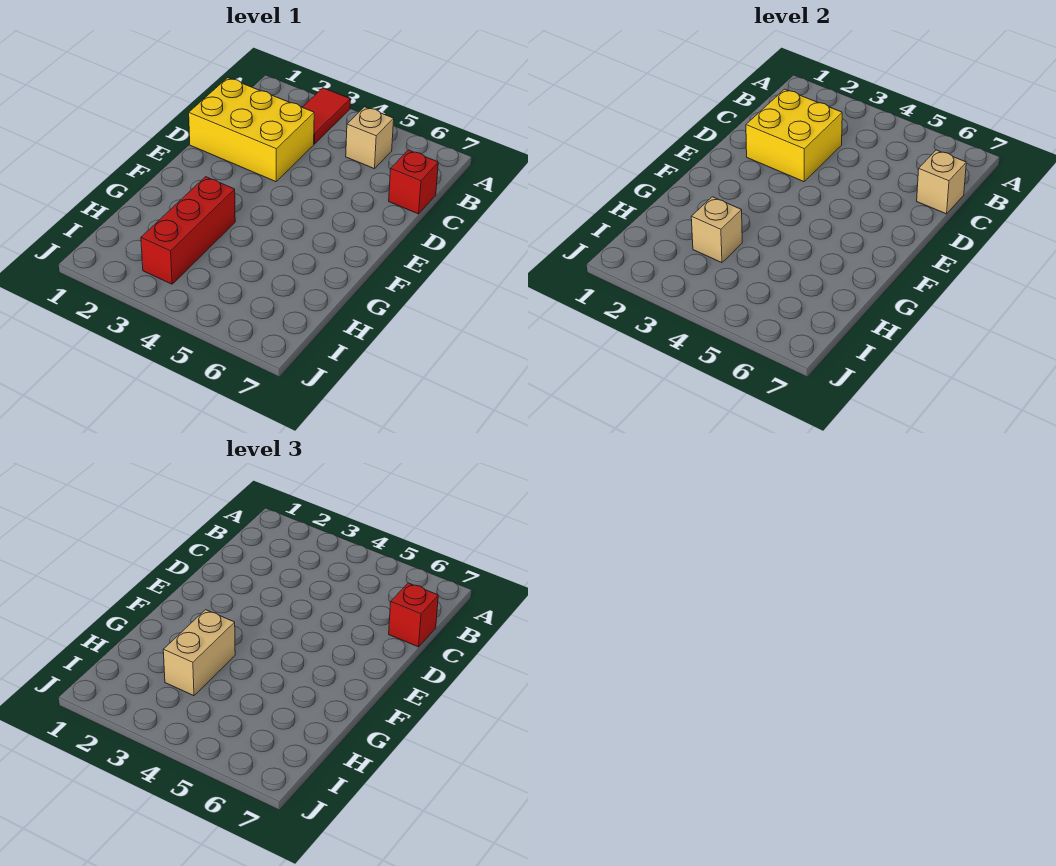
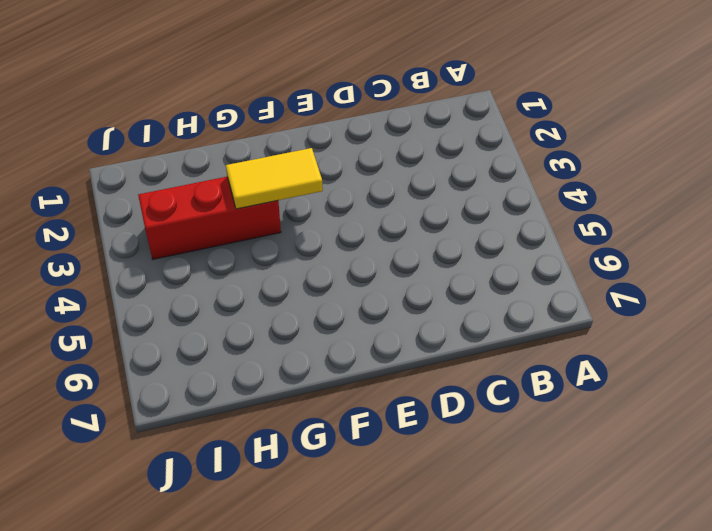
yellow tile F3:G3 level 2 -> none
none -> red tile A3:B3 level 1
none -> tan brick B5 level 1

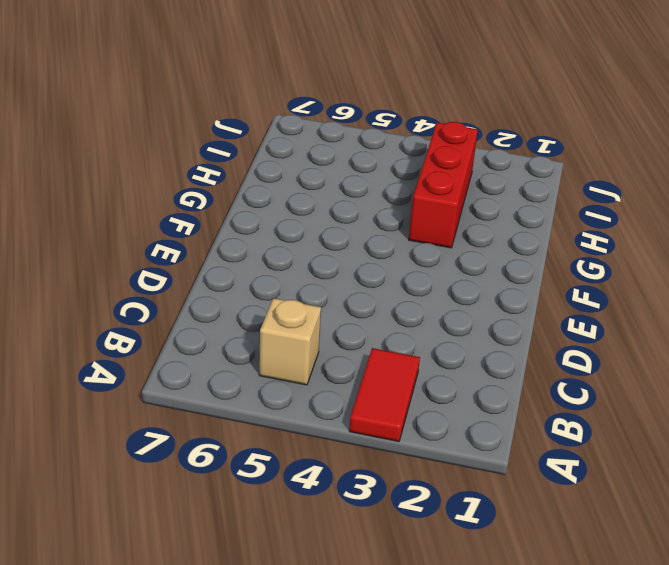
none -> yellow brick C1:D3 level 1
none -> red brick C7 level 1

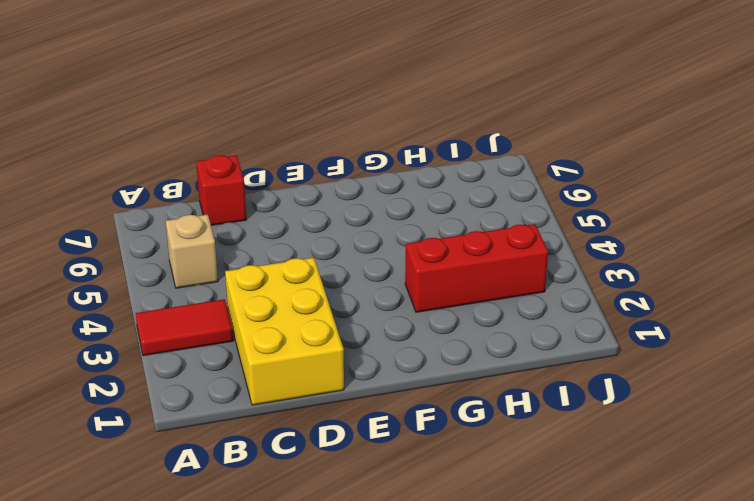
none -> yellow brick C2:D3 level 2
none -> tan brick C7 level 2

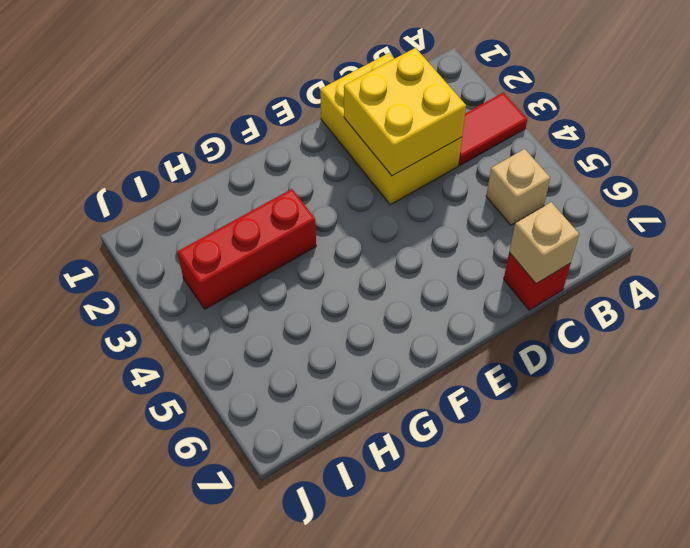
none -> tan brick H3 level 2
none -> red brick C7 level 3

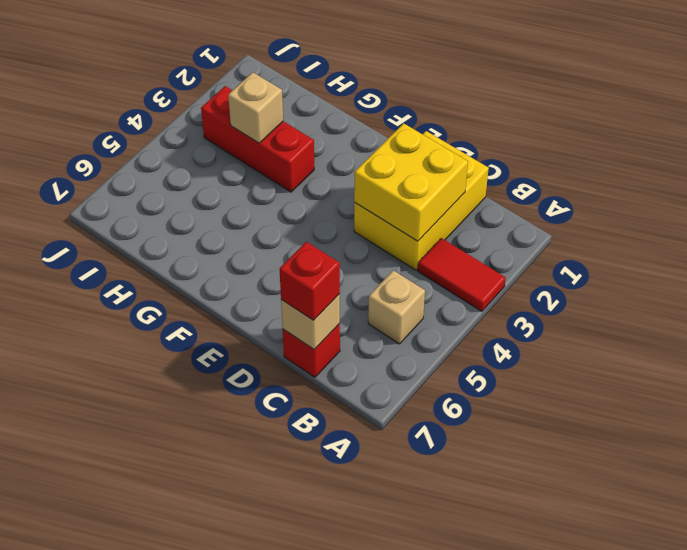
none -> tan brick G3:H3 level 3

